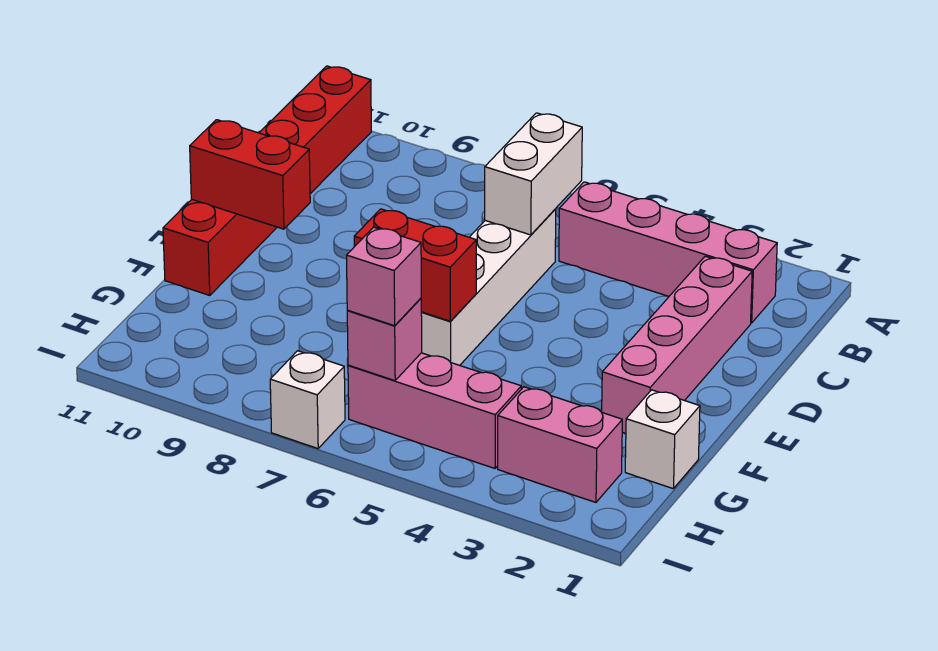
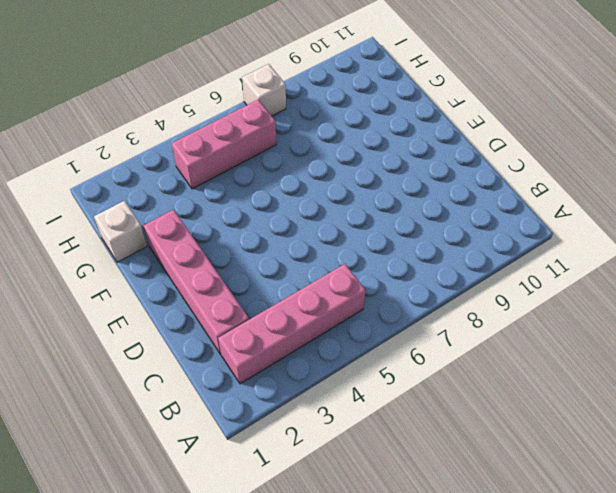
none -> red brick A11:F11 level 1
none -> white brick C6:F6 level 1
none -> pink brick H2:H3 level 1

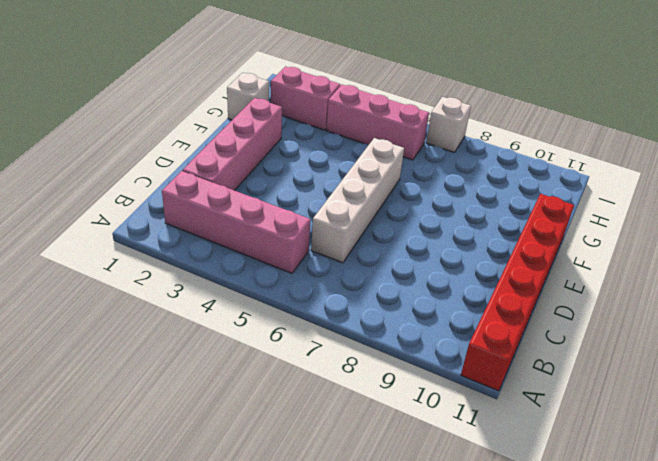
none -> white brick B6:C6 level 2
none -> red brick E10:E11 level 2
none -> red brick F6:F7 level 2

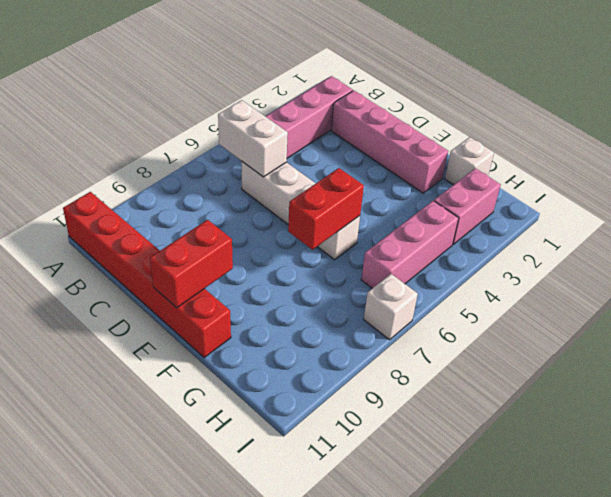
none -> pink brick H6 level 2
none -> pink brick H6 level 3

